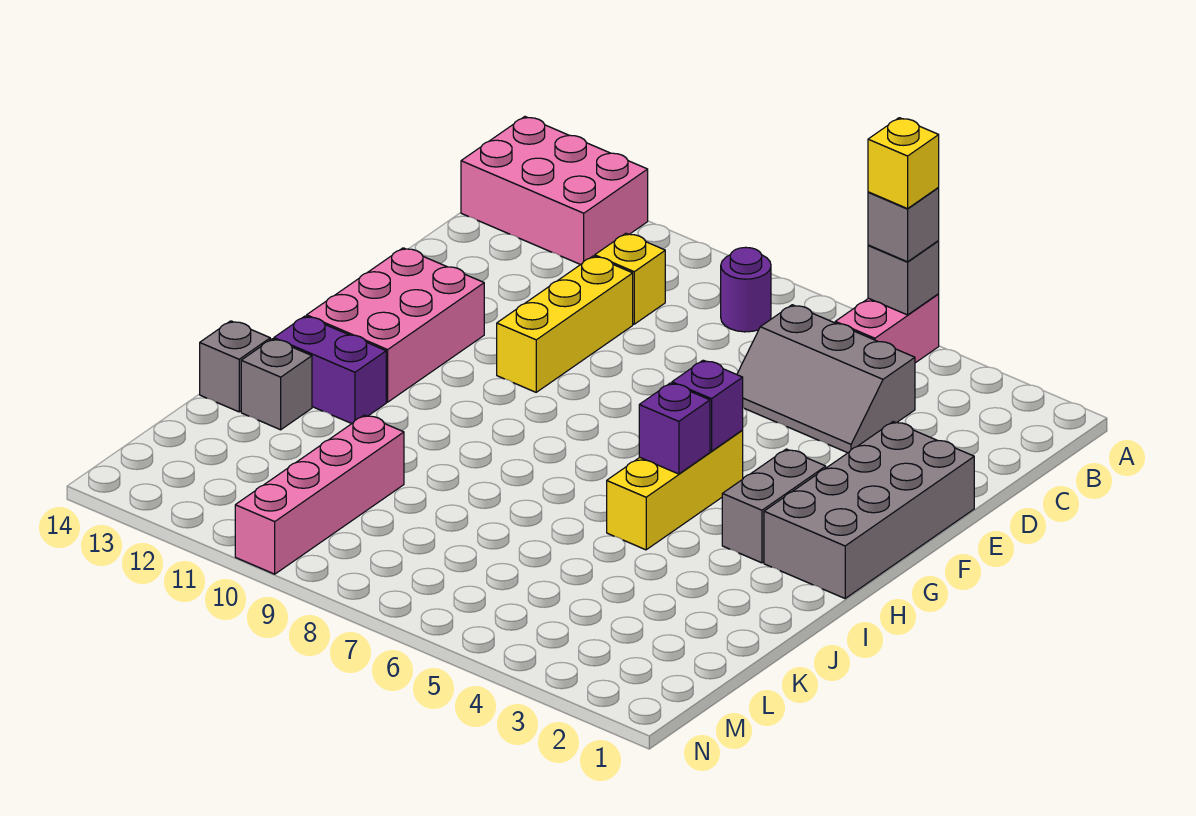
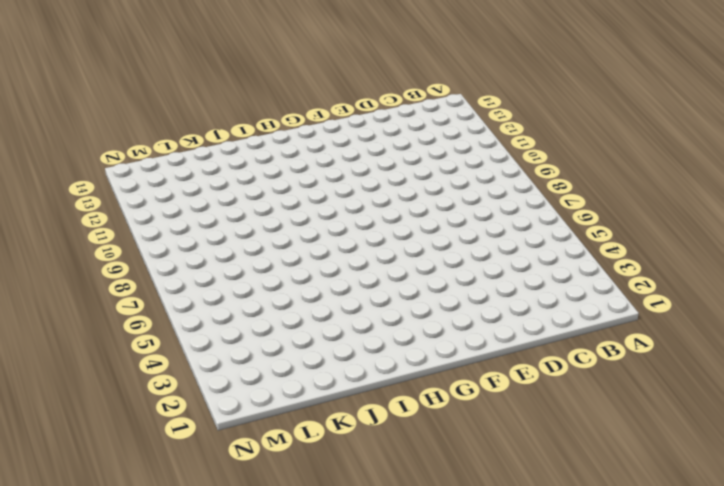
none -> pink brick A5:B5 level 1
none -> pink brick A12:B14 level 1
none -> purple round brick B8 level 1

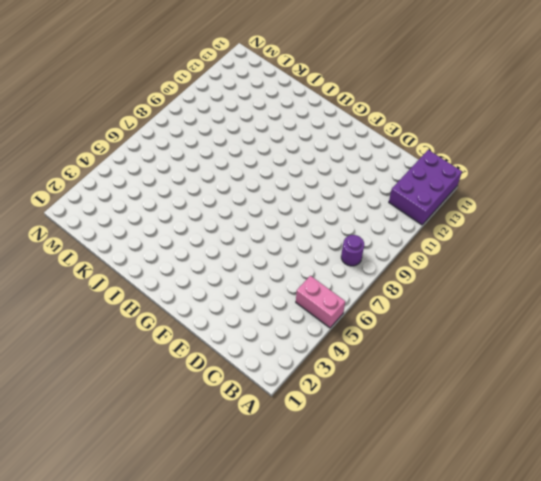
purple brick A12:B14 level 1 -> pink brick A12:B14 level 1
none -> grey slope C4:D6 level 1 top C
none -> yellow brick C10 level 1
none -> yellow brick D10:F10 level 1

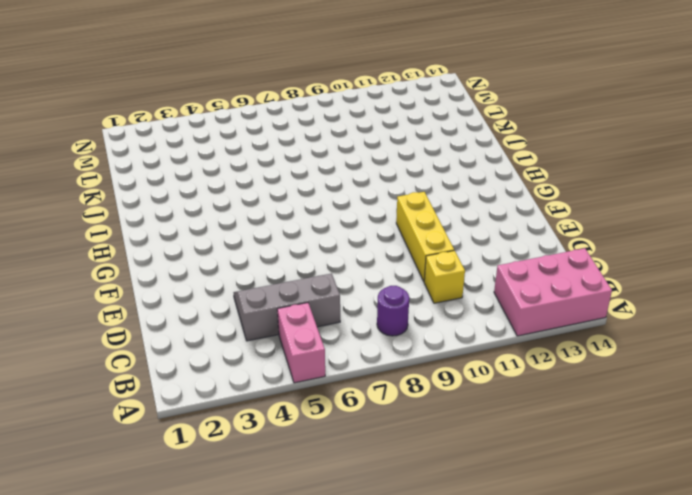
none -> grey brick E1:H2 level 1
none -> pink brick F12:H13 level 1
none -> grey brick G3:H3 level 1

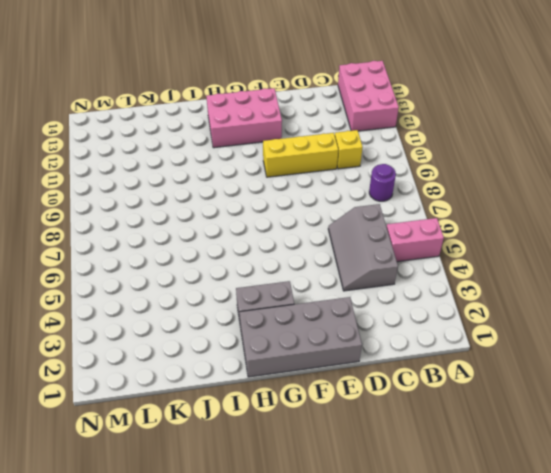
none -> yellow brick G5:I5 level 1
none -> purple brick I12:I13 level 1
none -> grey brick J13 level 1

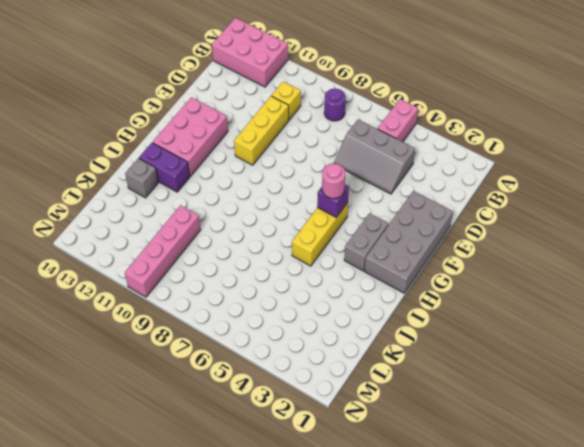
pink round brick G5 level 3 -> none
none -> grey brick J14 level 1
none -> grey brick A5 level 2
none -> purple brick H5 level 2

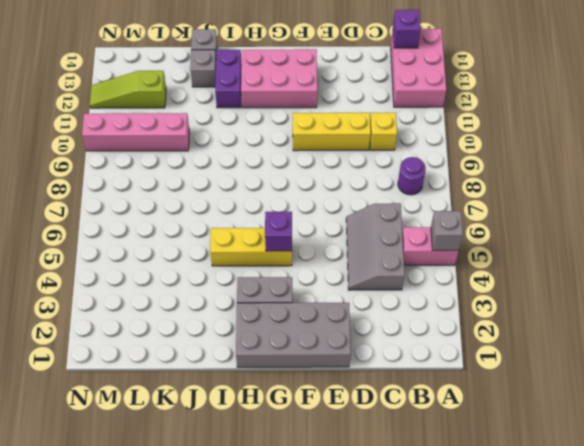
purple brick B14 level 2 -> purple brick H5 level 2
lime slope L12:N12 level 1 top L -> none
none -> grey brick A5 level 3
none -> yellow brick A5 level 4

